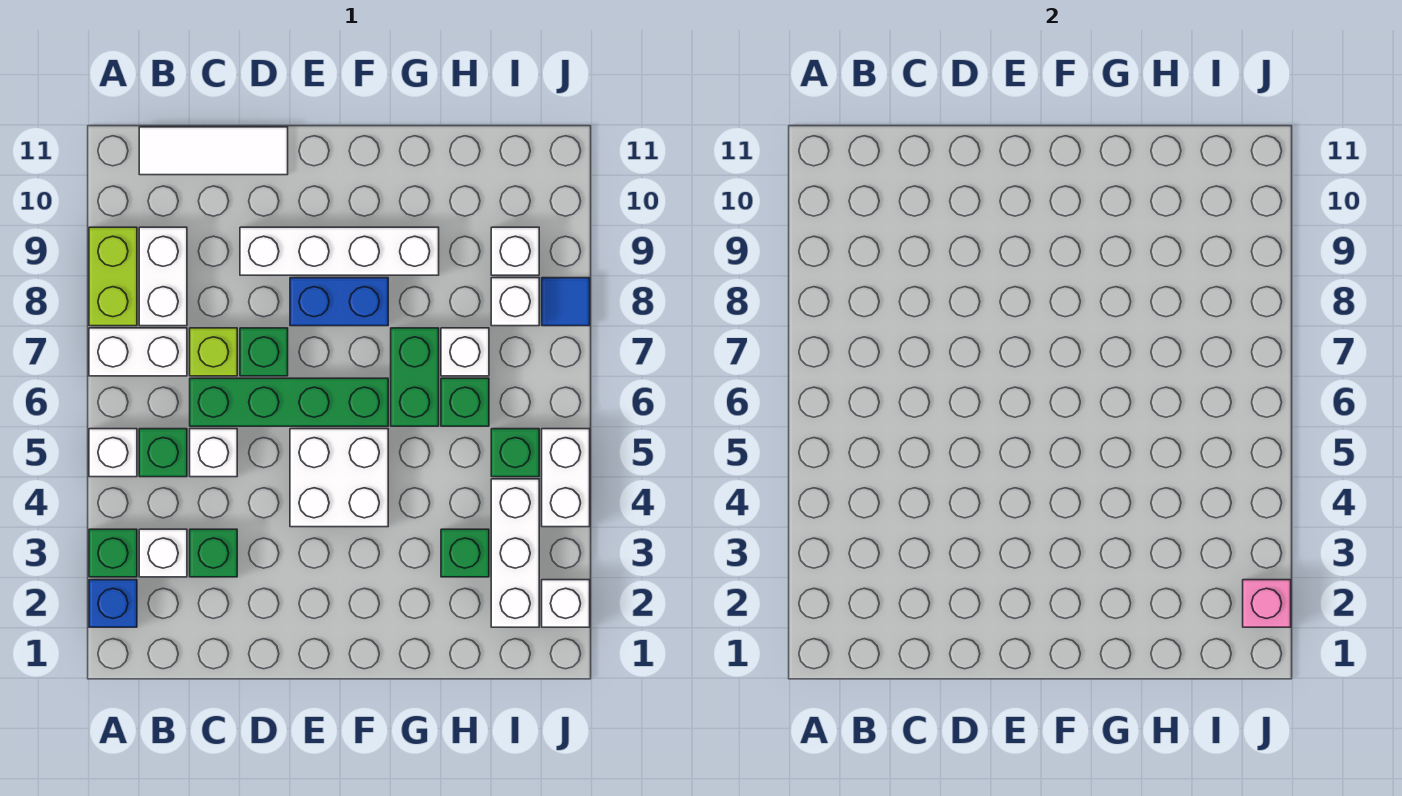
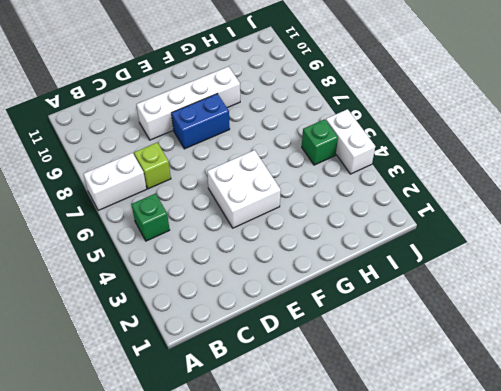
none -> blue brick A2 level 1
none -> green brick A3 level 1
none -> white brick A5 level 1

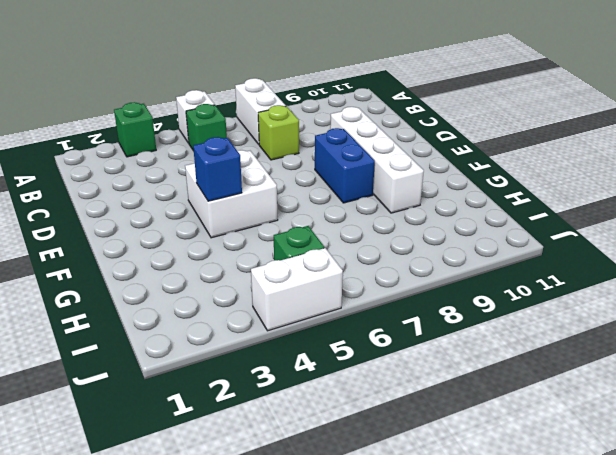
blue brick F4 level 2 -> blue brick A2 level 1
none -> lime brick A8:A9 level 1
none -> white brick B3 level 1
none -> white brick B8:B9 level 1

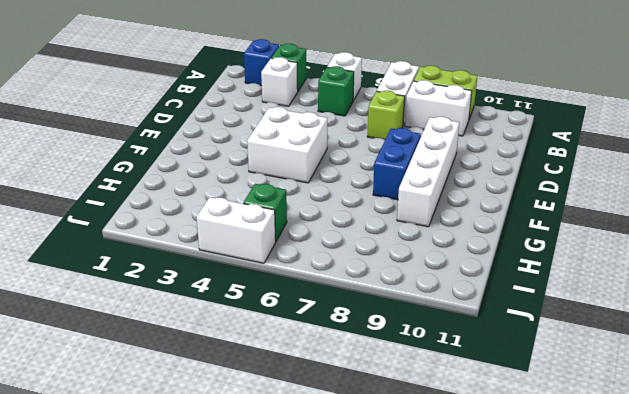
none -> white tile B11:D11 level 1
none -> green brick C3 level 1
none -> white brick C5 level 1

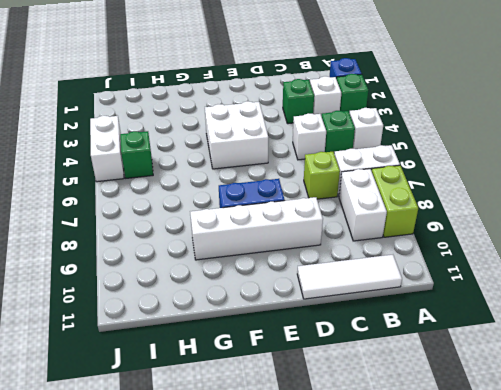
none -> green brick C6:F6 level 1
none -> green brick D7 level 1
none -> green brick G6:G7 level 1

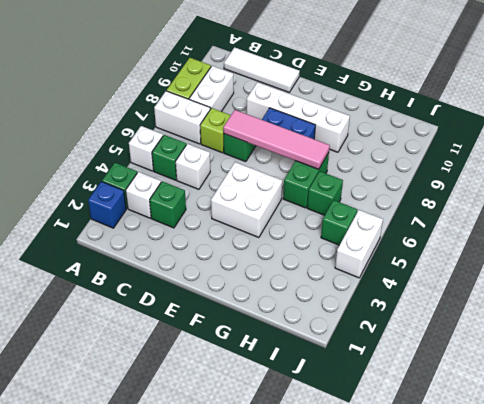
pink tile D7:G7 level 2 -> none
none -> green brick C6:F6 level 1
none -> green brick H3 level 1
none -> white brick H7 level 1

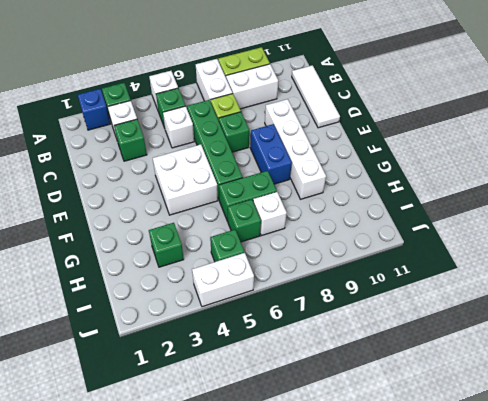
none -> white brick I2:I4 level 1
none -> white brick I8 level 1
none -> white brick I9 level 1

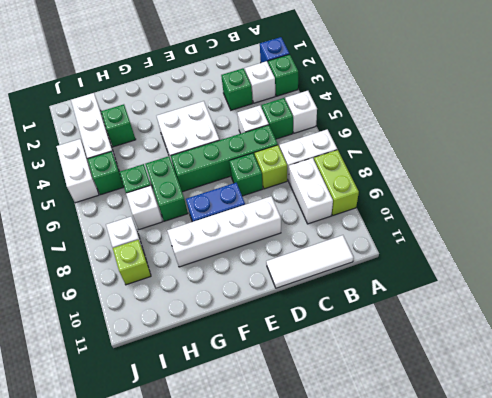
lime brick I9 level 1 -> white brick I9 level 1
none -> white brick J2 level 1
none -> blue tile J8 level 1
none -> pink brick J2 level 2

